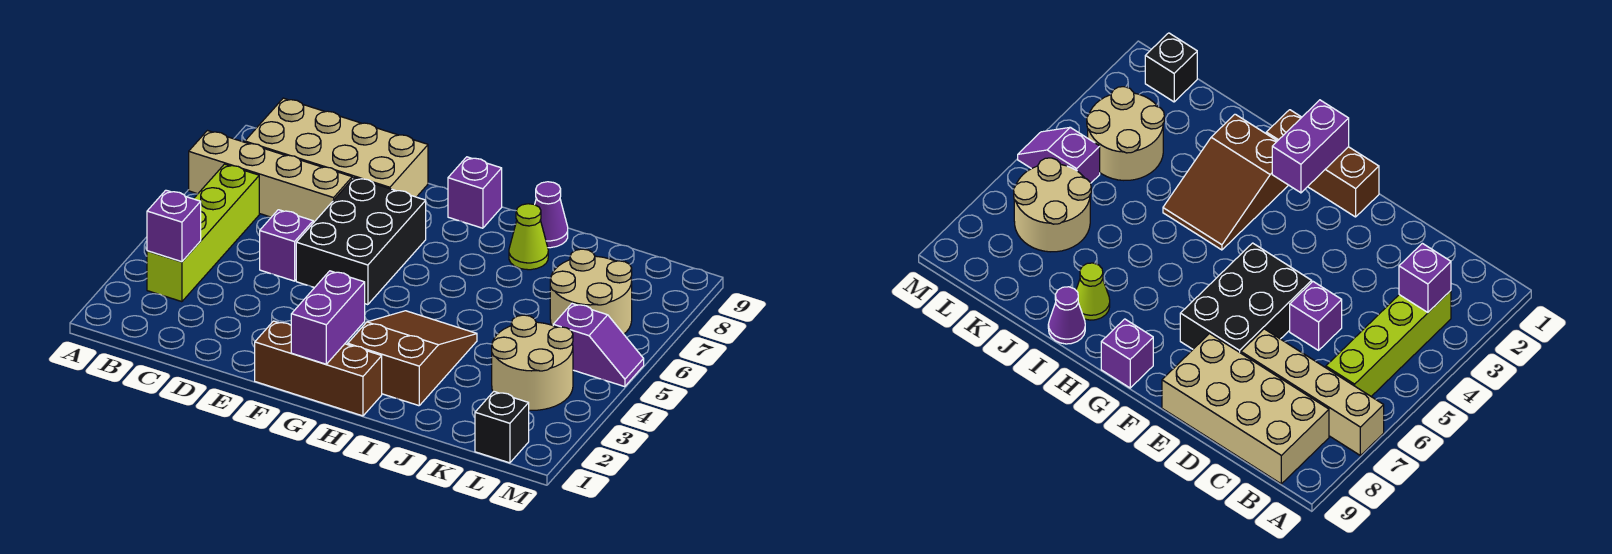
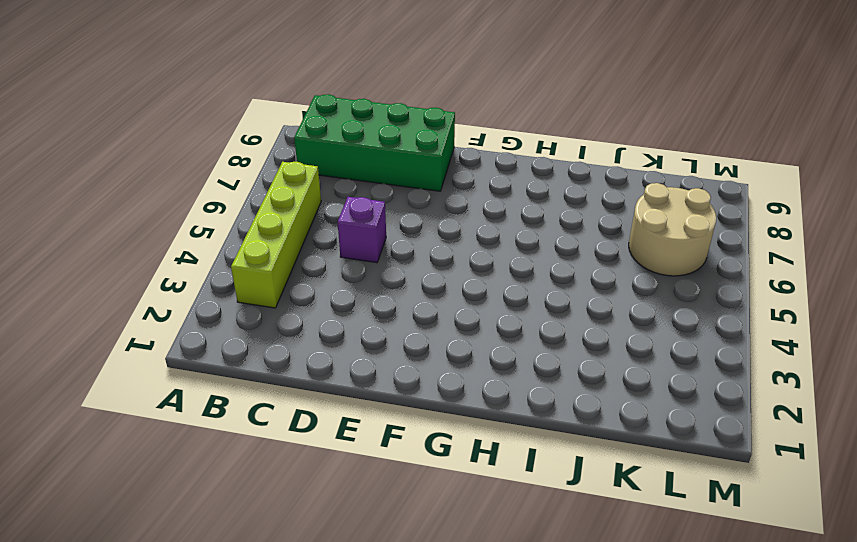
green brick B8:E9 level 1 -> tan brick B8:E9 level 1
none -> tan brick A7:D7 level 1
none -> black brick E5:F7 level 1
none -> brown brick F1:H1 level 1

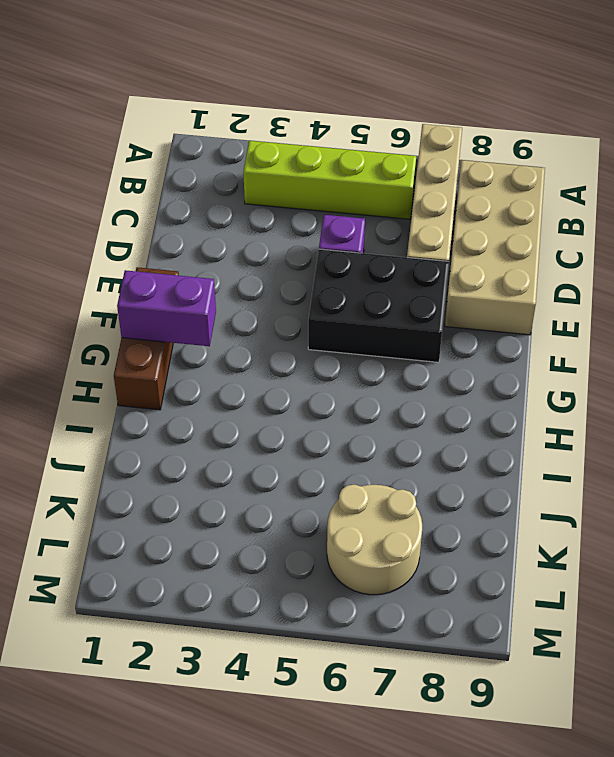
none -> purple brick G9 level 1
none -> brown slope H2:I4 level 1 top 2
none -> lime cone I8 level 1

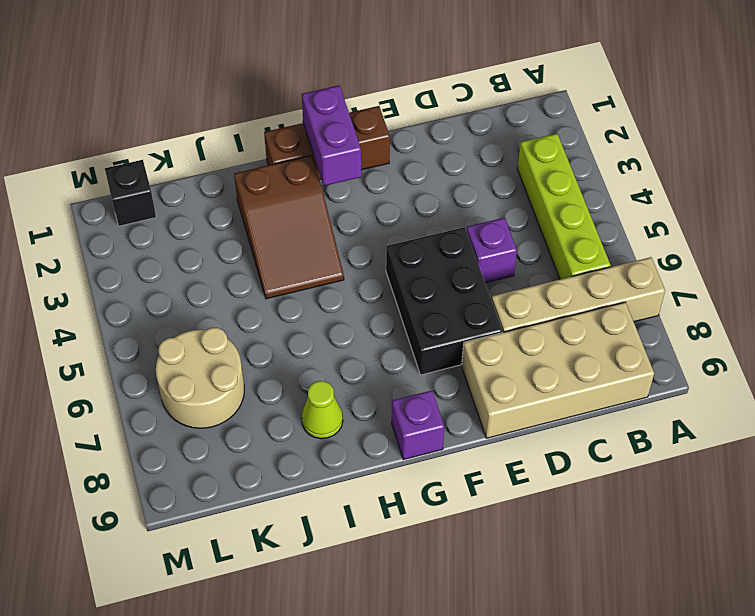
none -> purple cone I9 level 1
none -> tan round brick K3:L4 level 1
none -> purple slope L5:M5 level 1 top L

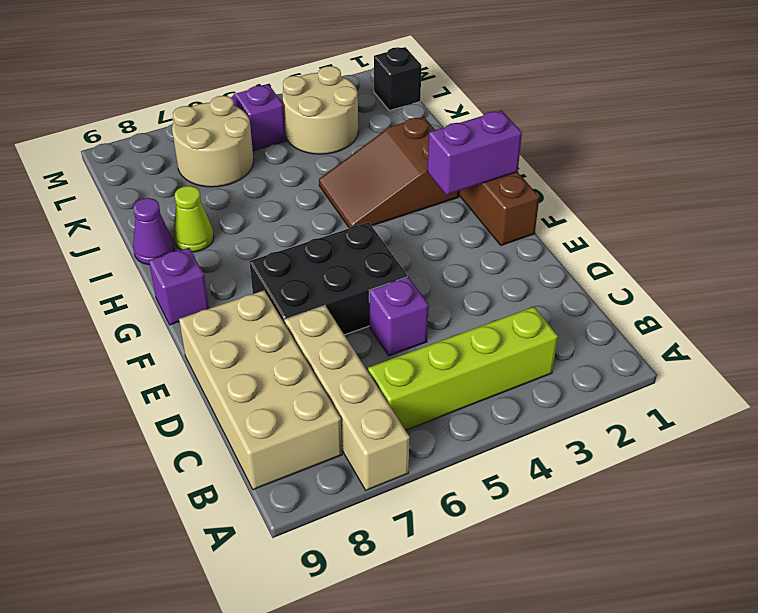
none -> purple brick B3 level 2

